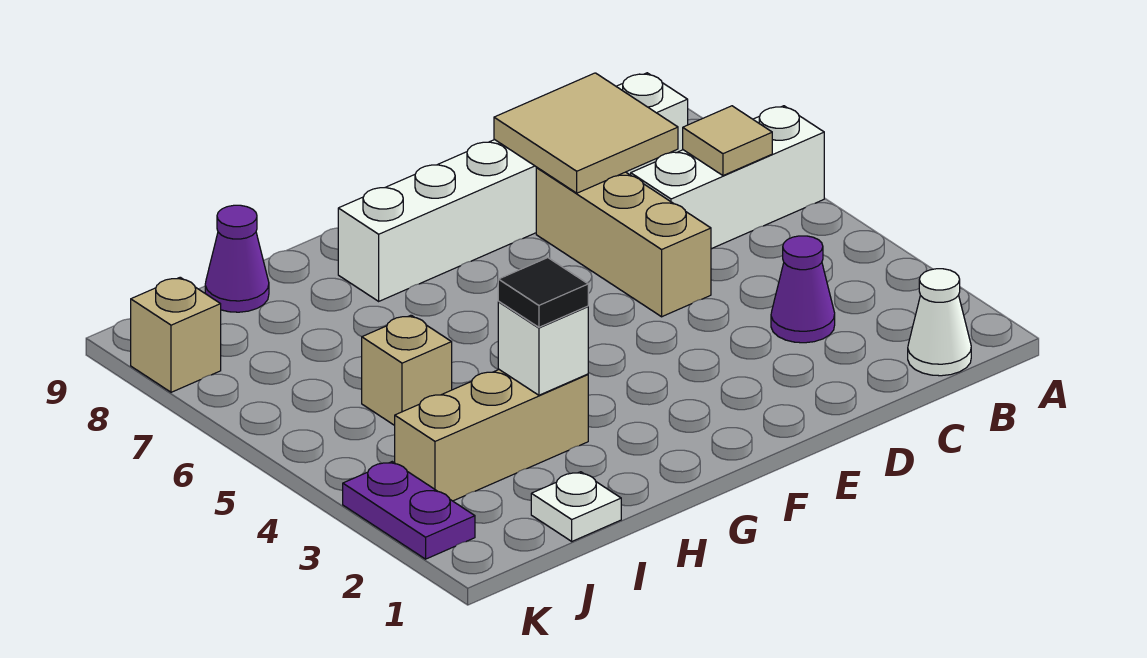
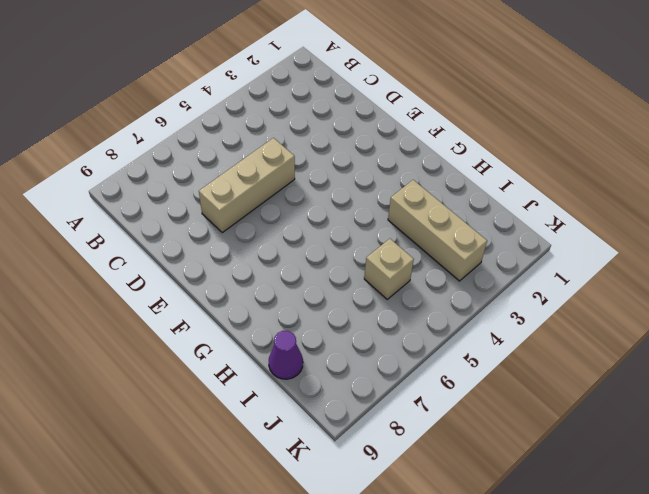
none -> white brick A6:C6 level 1
none -> white cone B1 level 1
none -> white brick B8:G8 level 1

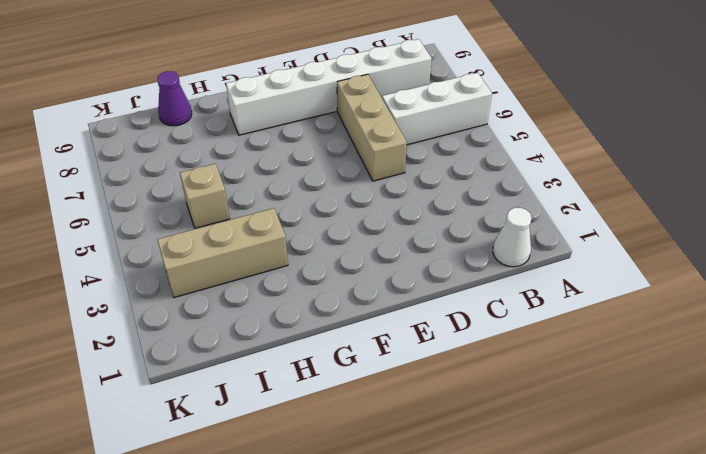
none -> purple cone C3 level 1
none -> white plate I1 level 1
none -> purple plate K2:K3 level 1

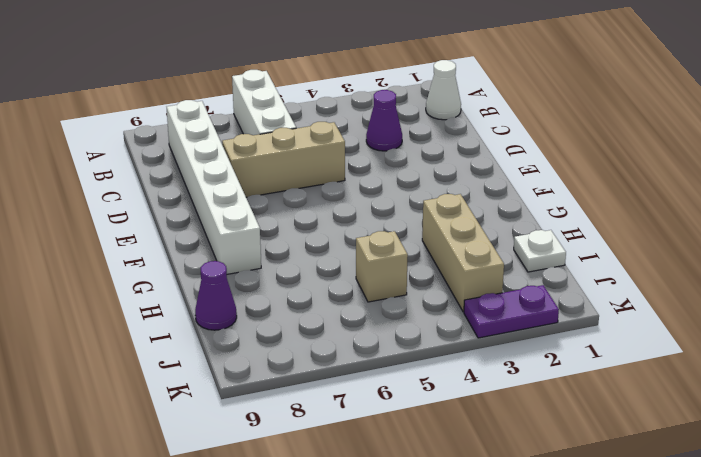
none -> tan brick K8 level 1
none -> tan tile B6 level 2
none -> tan tile C7:D8 level 2

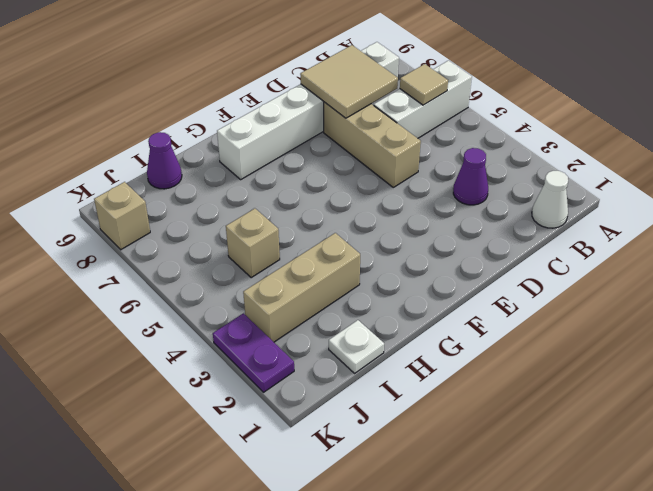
none -> white brick H3 level 2
none -> black tile H3 level 3

